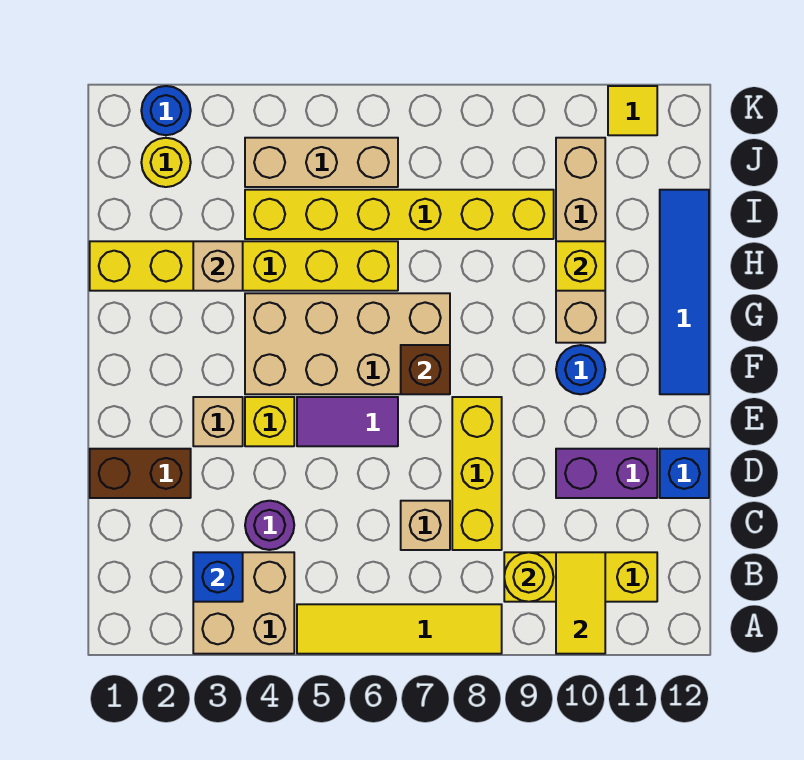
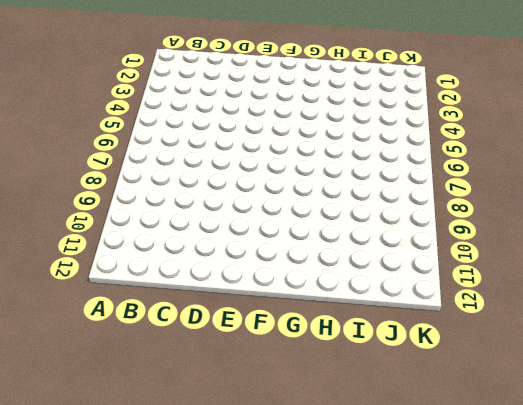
none -> tan brick A3:B4 level 1
none -> yellow tile A5:A8 level 1
none -> yellow brick B9:B11 level 1

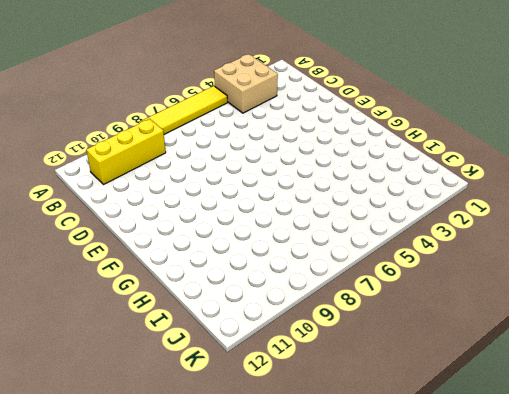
none -> purple round brick C4 level 1
none -> tan brick C7 level 1
none -> yellow brick C8:E8 level 1

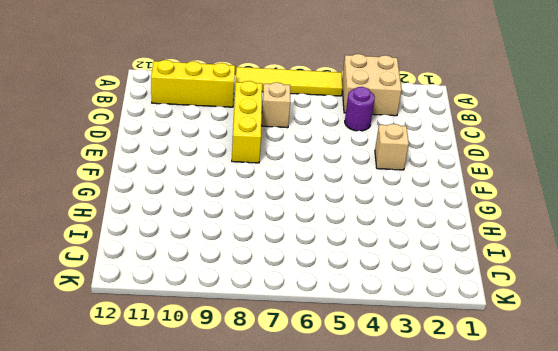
none -> brown brick D1:D2 level 1
none -> purple brick D10:D11 level 1
none -> blue brick D12 level 1

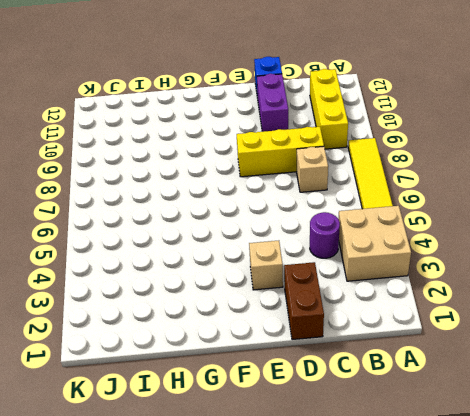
none -> yellow brick E4 level 1
none -> purple tile E5:E6 level 1
none -> tan brick F4:G7 level 1

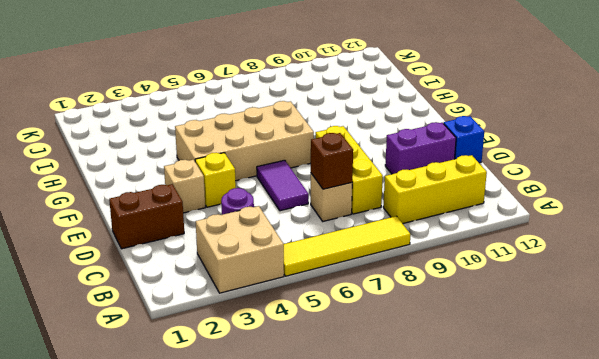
brown brick C7 level 2 -> brown brick F7 level 2
purple tile D6:E6 level 1 -> purple tile E5:E6 level 1
none -> blue round brick F10 level 1
none -> blue tile F12:I12 level 1
none -> tan brick G10:J10 level 1

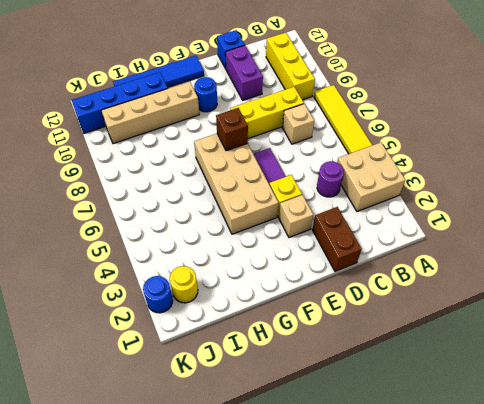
blue brick H11:K11 level 1 -> yellow tile K11 level 1
none -> yellow brick H1:H6 level 1
none -> yellow brick I4:I9 level 1
none -> tan brick J4:J6 level 1

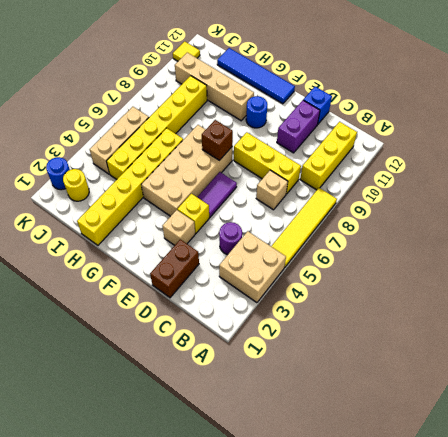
none -> yellow tile A10:B10 level 2
none -> blue brick B3 level 2
none -> yellow round brick B9 level 2

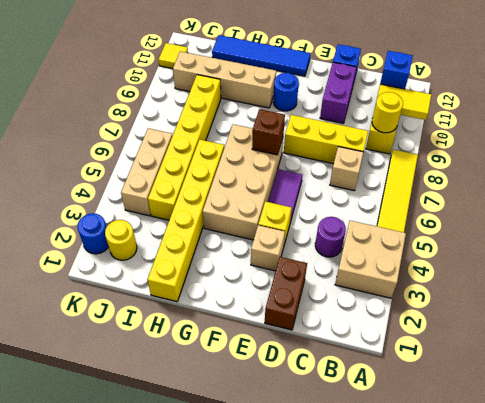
blue brick B11 level 2 -> blue brick B3 level 2
none -> tan brick H3 level 2
none -> yellow brick H10 level 2

